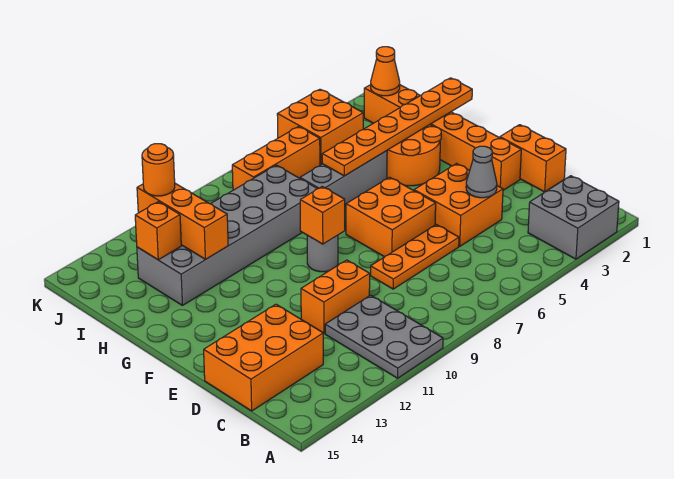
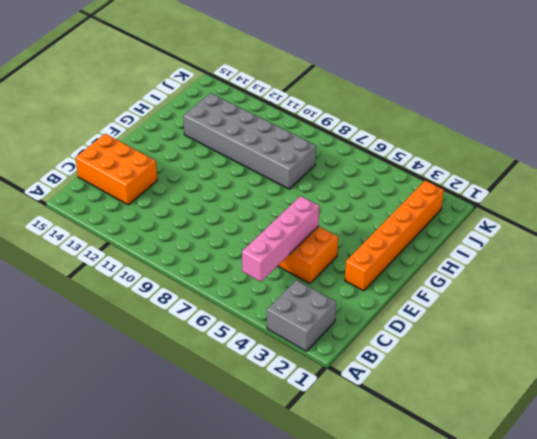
pink brick B5:E5 level 2 -> none
none -> grey plate A10:C11 level 1
none -> orange brick D1:E1 level 1
none -> orange plate D6:D8 level 1

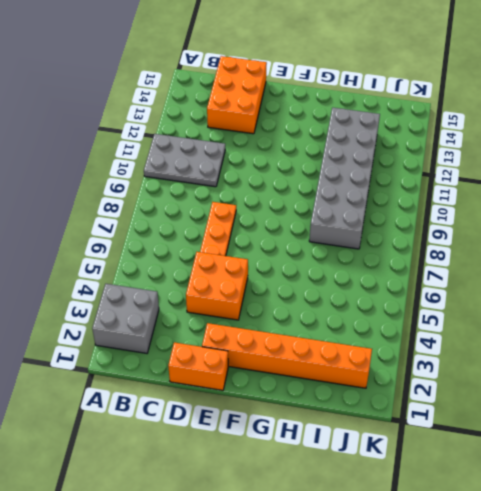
none -> orange brick D10:D11 level 1
none -> orange brick E6:F7 level 1
none -> grey round brick F9 level 1

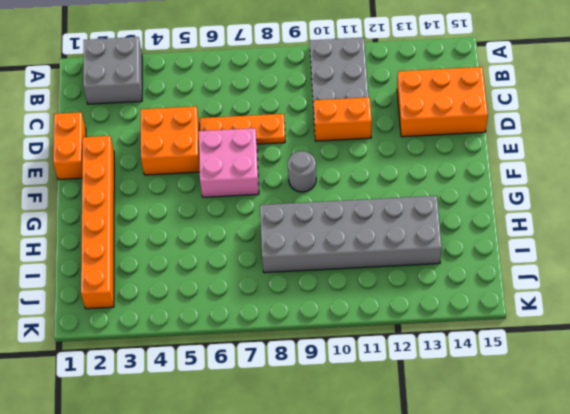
pink brick E6:F7 level 1 -> orange brick E6:F7 level 1
none -> orange round brick G3:H4 level 1
none -> grey brick H5:H7 level 1
none -> orange brick J4:K5 level 1

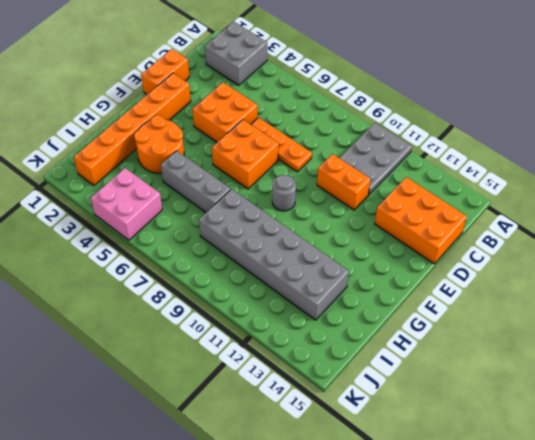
pink brick J4:K5 level 1 -> orange brick J4:K5 level 1
none -> orange brick J6:J8 level 1
none -> grey cone D4 level 2
none -> orange brick F9 level 2

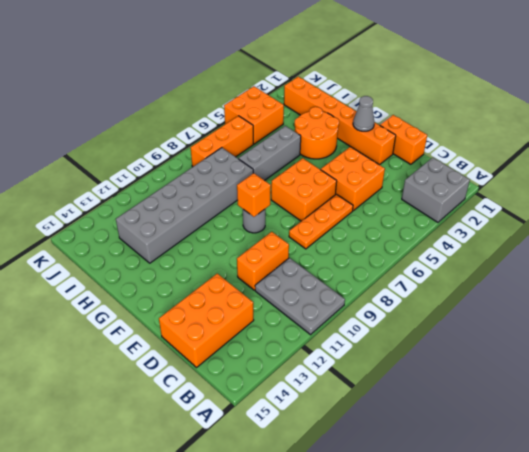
grey cone F2 level 2 -> grey cone D4 level 2
none -> orange plate H1:H6 level 2
none -> orange brick H12:J12 level 2
none -> orange brick I13 level 2

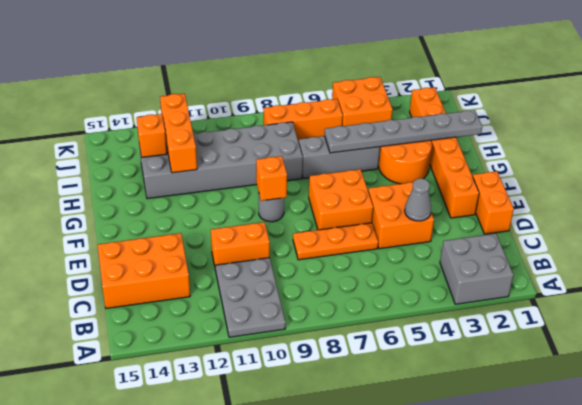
grey plate H1:H6 level 2 -> orange plate H1:H6 level 2
none -> orange cone J2 level 2
none -> orange round brick J12 level 3

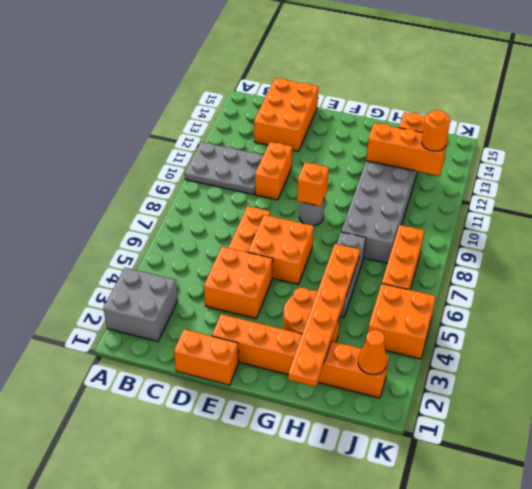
none -> grey cone D4 level 2

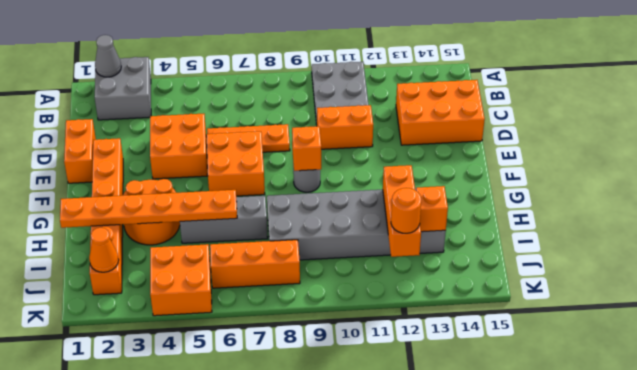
grey cone A2 level 2 -> grey cone D4 level 2

